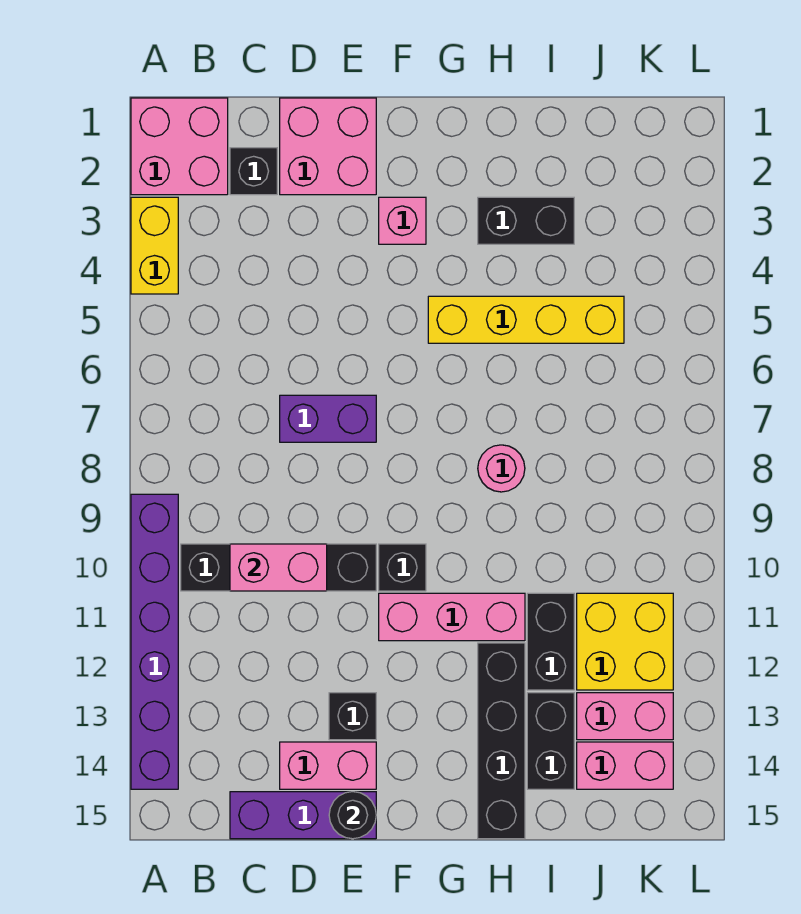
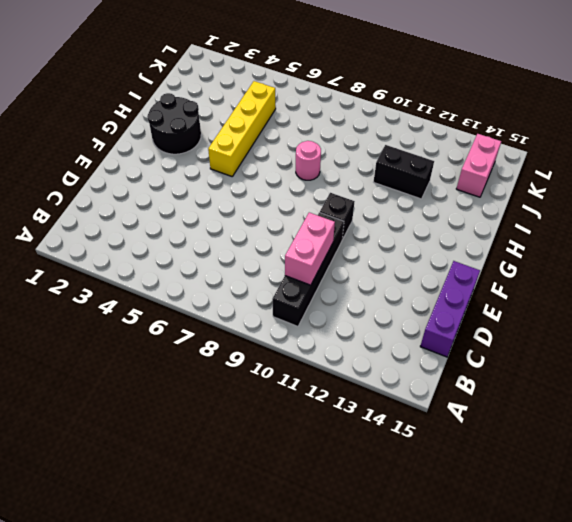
black round brick G2:H3 level 1 -> black brick H3:I3 level 1
none -> pink brick A1:B2 level 1
none -> yellow brick A3:A4 level 1
none -> purple brick A9:A14 level 1

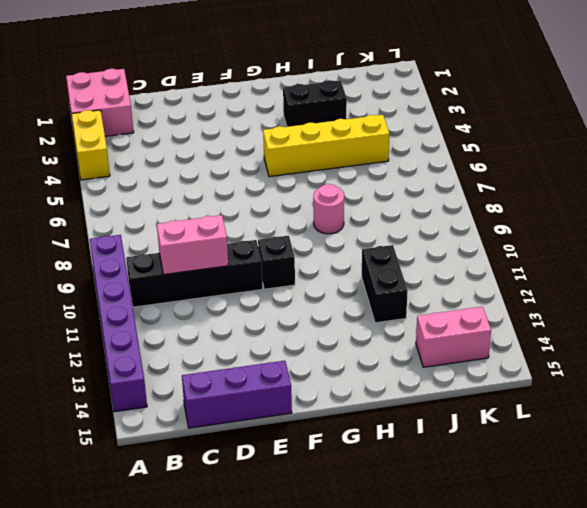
none -> black brick C2 level 1
none -> pink brick D1:E2 level 1
none -> purple brick D7:E7 level 1

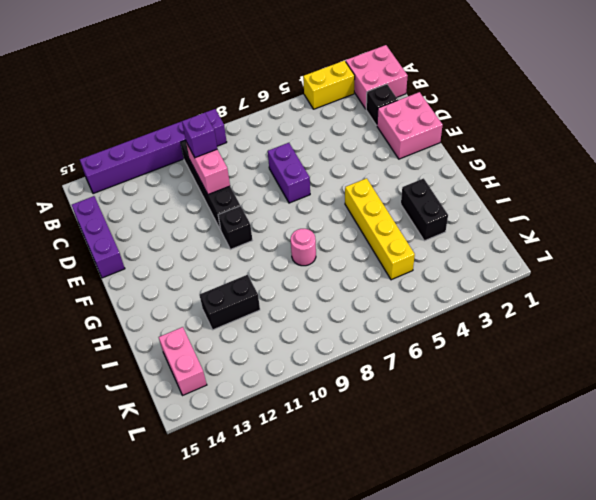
purple brick C10 level 3 -> none
none -> pink brick D14:E14 level 1
none -> black brick E13 level 1
none -> pink brick F3 level 1

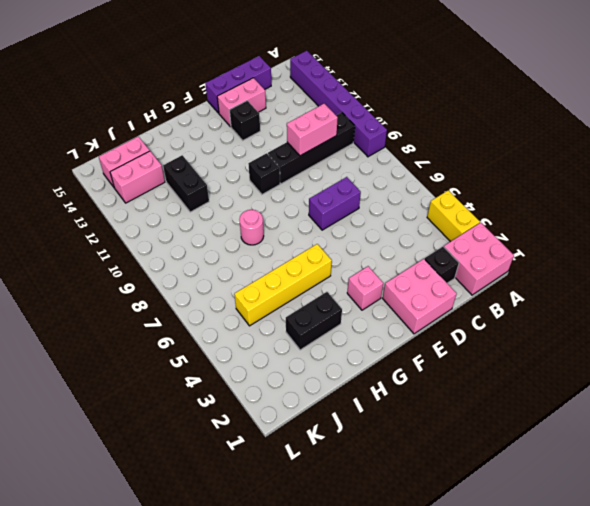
none -> pink brick F11:H11 level 1
none -> black brick H12:H15 level 1
none -> black brick I13:I14 level 1

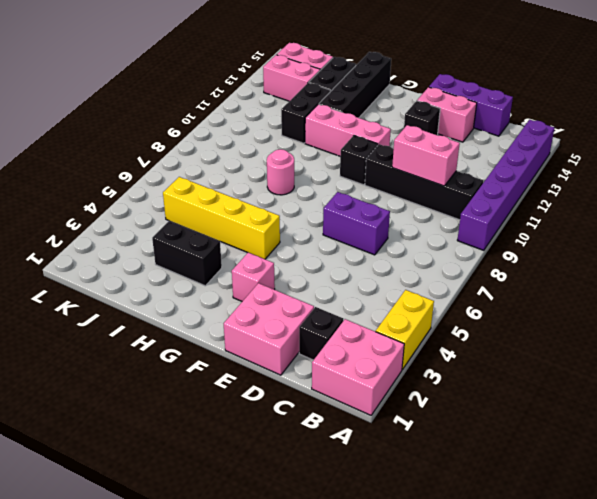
none -> yellow brick J11:K12 level 1
none -> black round brick E15 level 2

